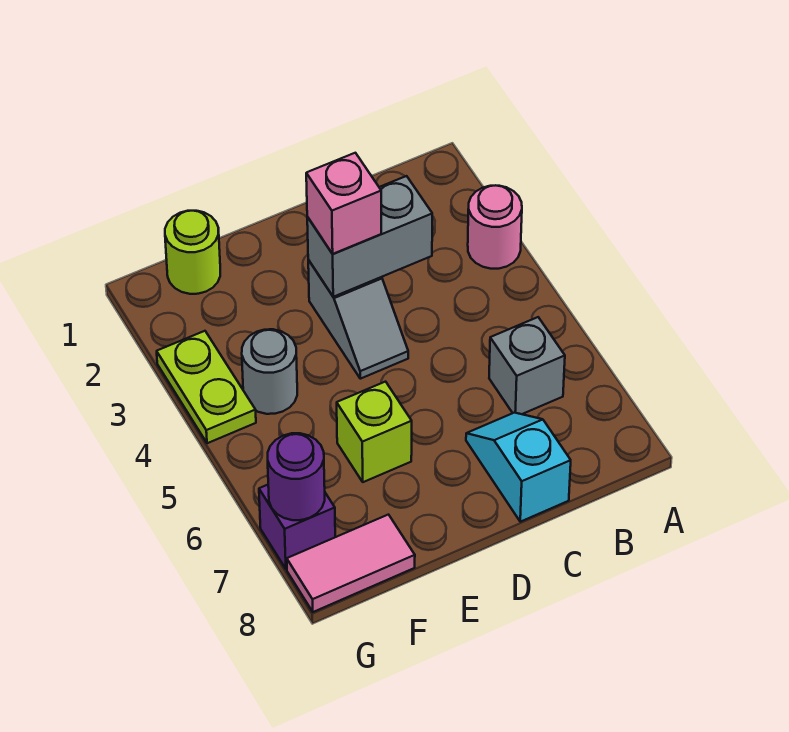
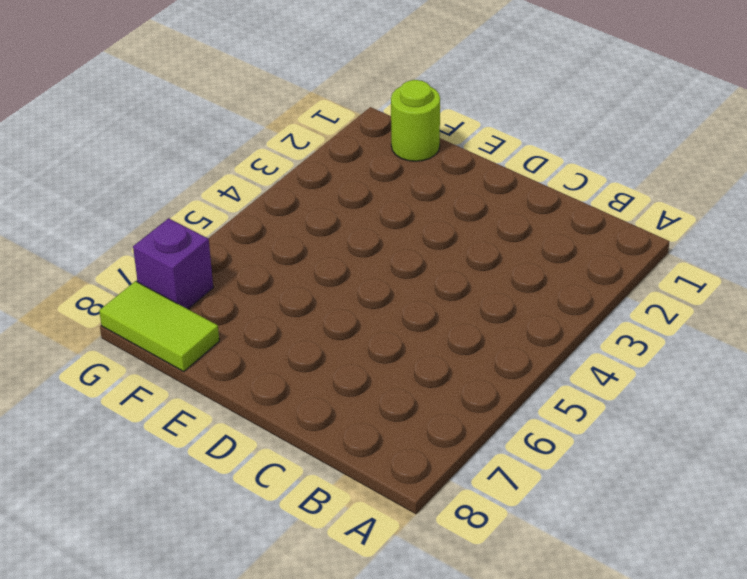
lime tile F8:G8 level 1 -> pink tile F8:G8 level 1
none -> pink round brick A3 level 1
none -> grey brick B6 level 1
none -> cyan slope C7:C8 level 1 top 8

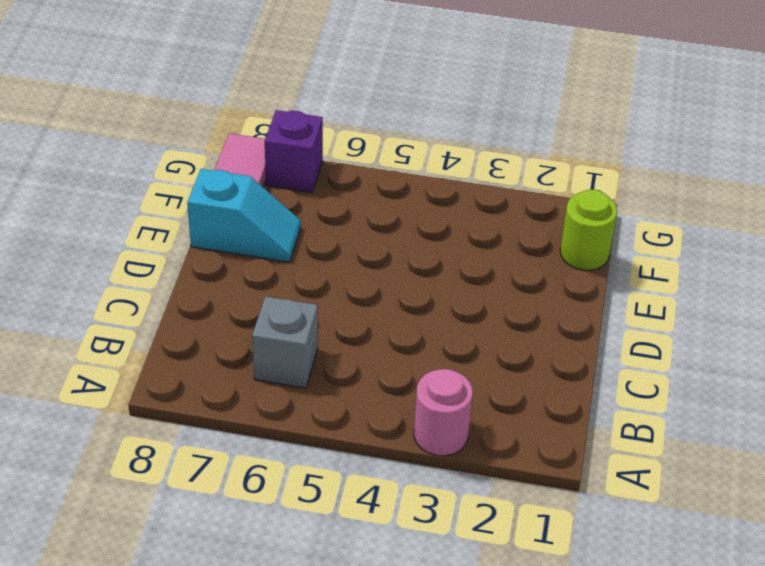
cyan slope E7:E8 level 1 top 8 -> cyan slope C7:C8 level 1 top 8
none -> grey slope D3:D4 level 1 top 3
none -> lime brick E6 level 1
none -> grey round brick F4 level 1

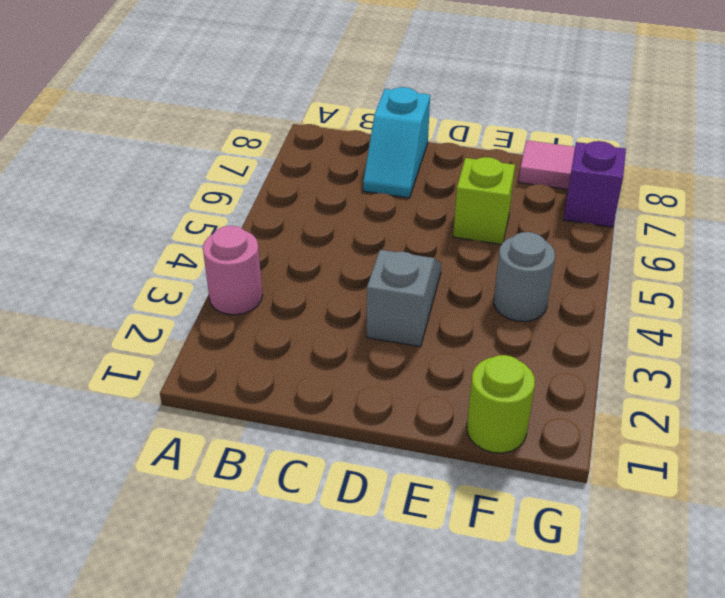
none -> grey brick B6 level 1
none -> lime plate G3:G4 level 1
none -> grey brick C3:D3 level 2

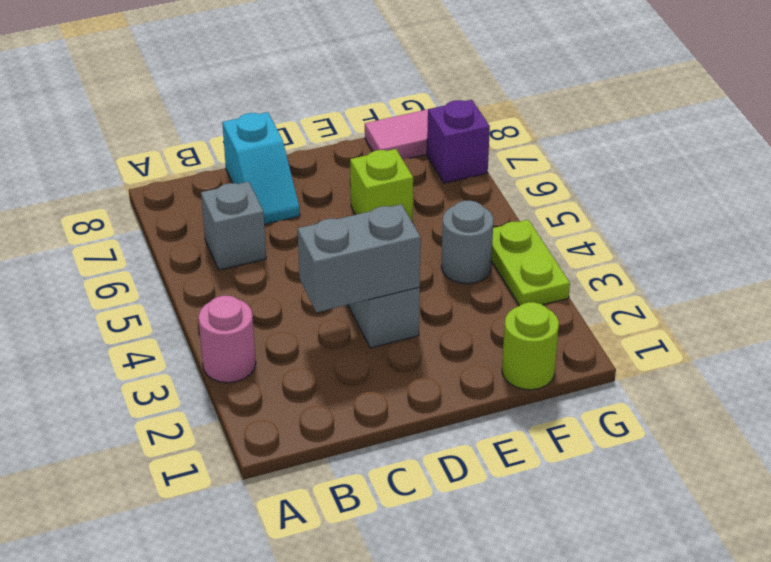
none -> purple round brick G7 level 2
none -> pink brick D3 level 3

